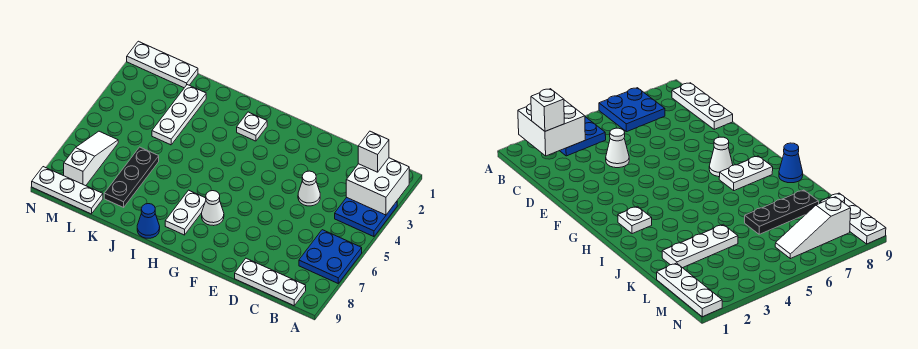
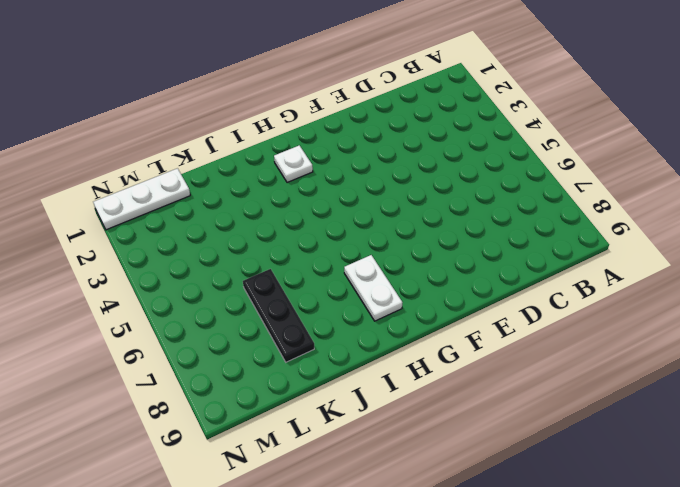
none -> blue plate A3:B4 level 1
none -> blue plate A6:B7 level 1
none -> white plate B9:D9 level 1

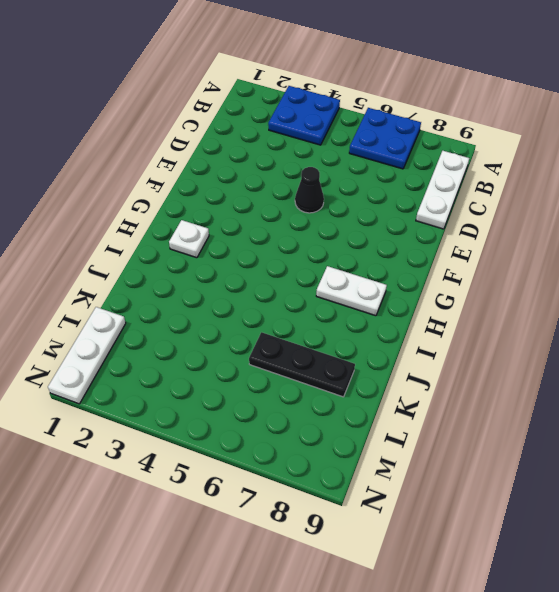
black cone E5 level 1 -> none
none -> white cone D4 level 1
none -> white cone G7 level 1
none -> blue cone I9 level 1

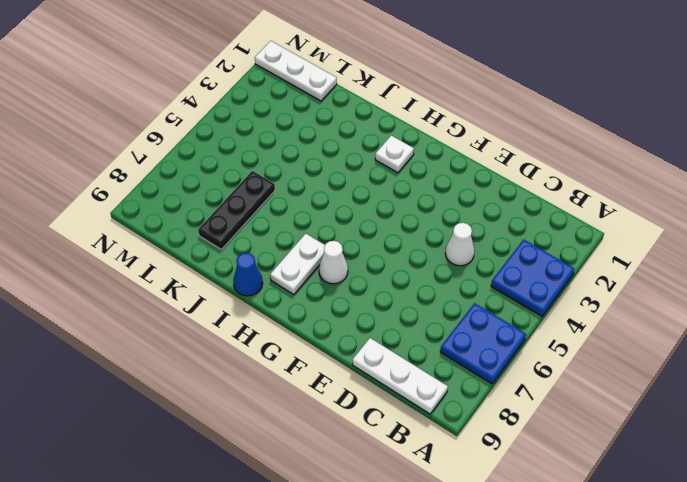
none -> white plate K2:K4 level 1
none -> white plate L9:N9 level 1
none -> white slope M6:M8 level 1 top 8

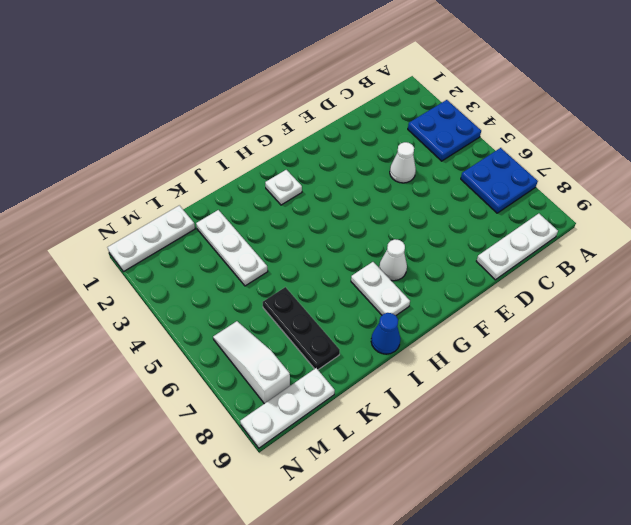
none -> white brick A2:B3 level 2
none -> white brick B2 level 3

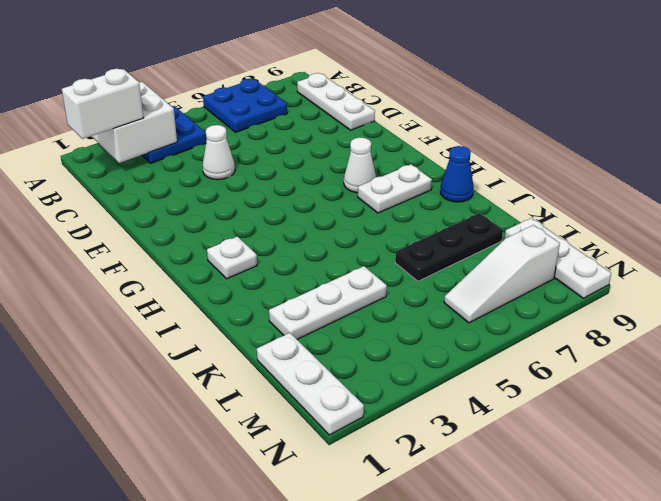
white brick B1:B2 level 3 -> white brick B2 level 3

